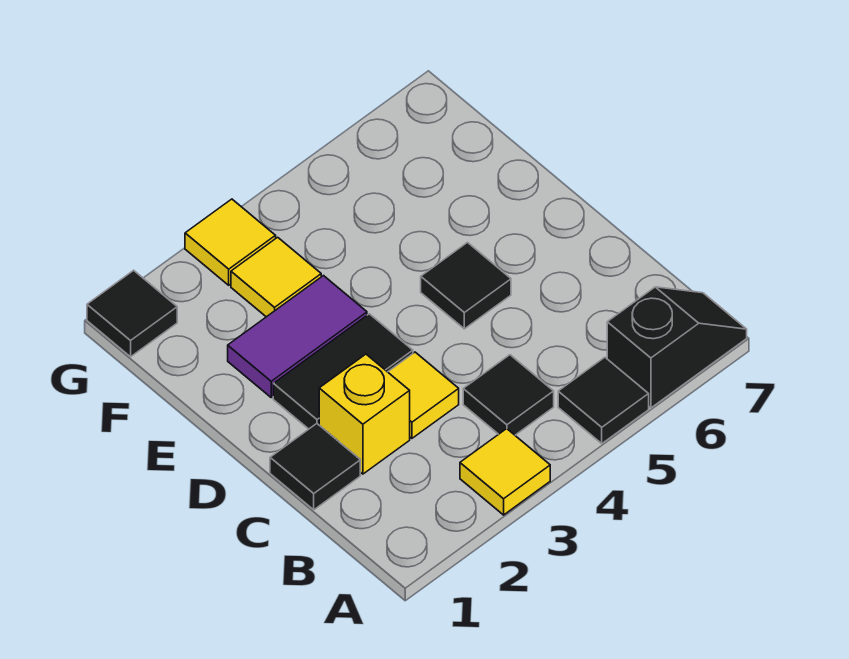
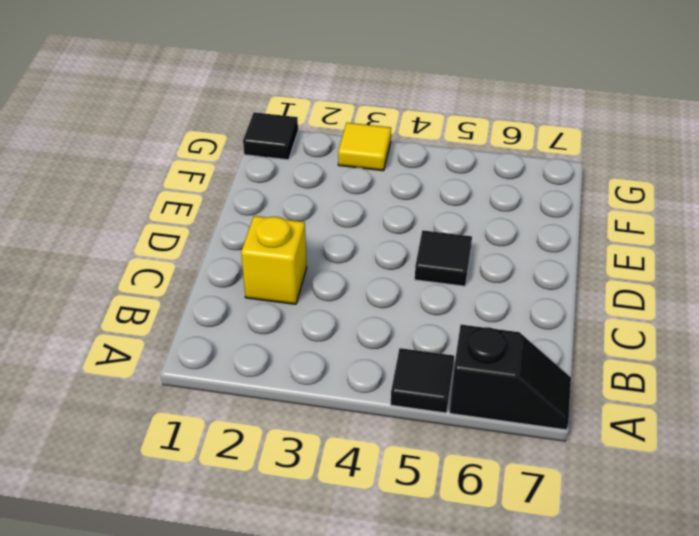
none -> yellow tile A3 level 1
none -> black tile B4 level 1
none -> black tile C1 level 1

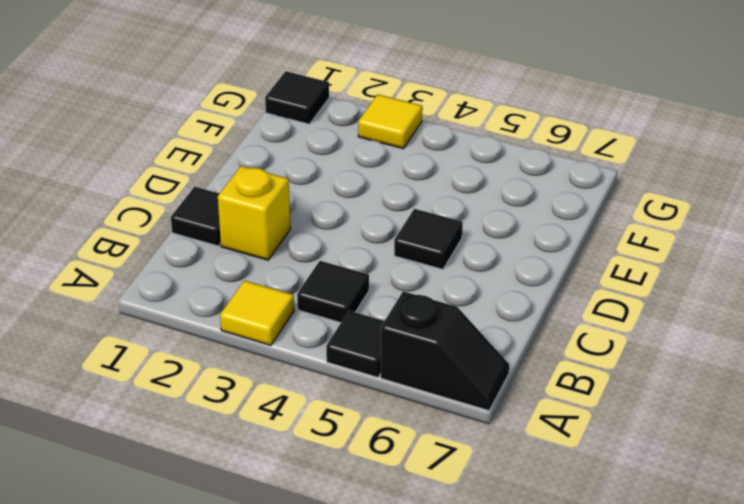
none -> yellow tile C3 level 1
none -> black tile D2:D3 level 1
none -> purple tile E2:E3 level 1

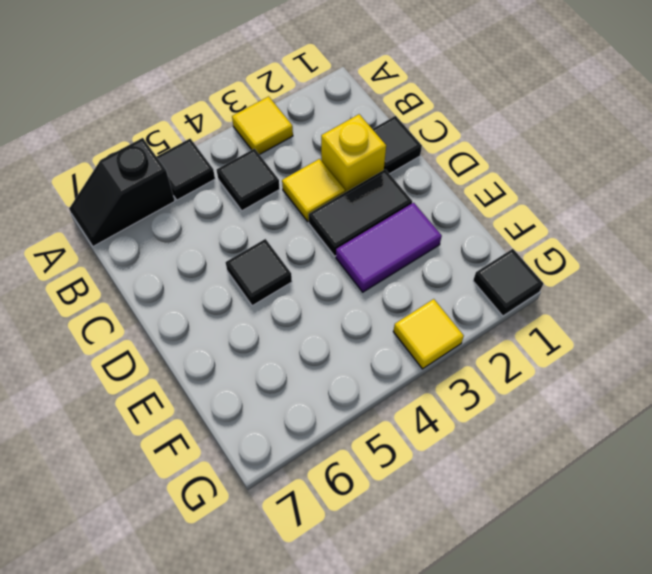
none -> yellow tile F3 level 1

